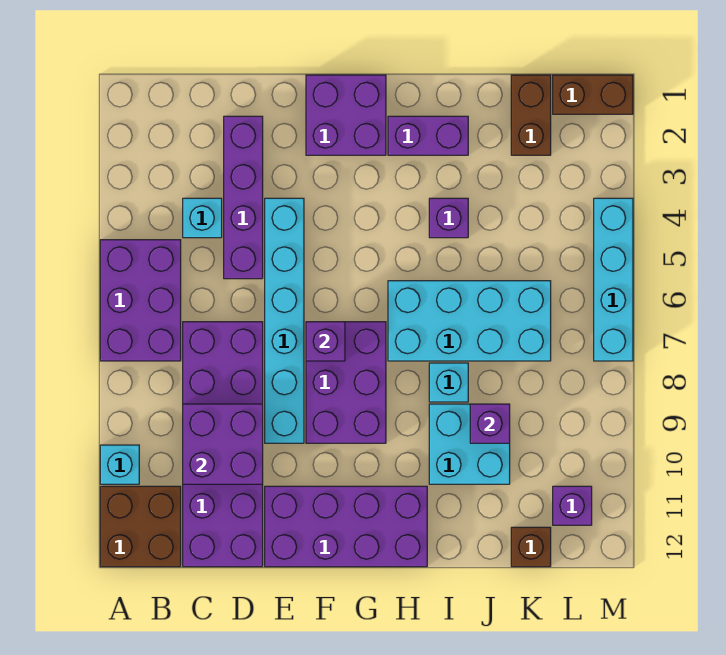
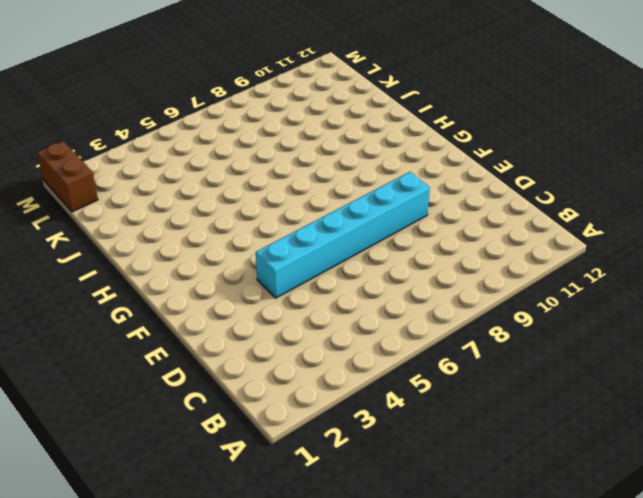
none -> purple brick A5:B7 level 1
none -> cyan brick A10 level 1
none -> brown brick A11:B12 level 1

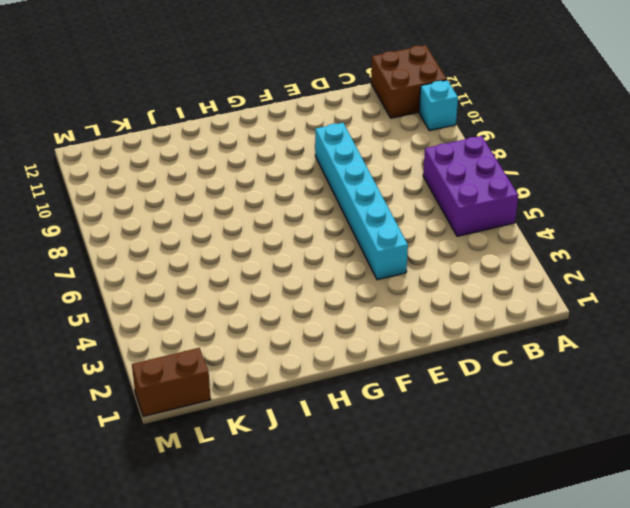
none -> cyan brick C4 level 1
none -> purple brick C7:D12 level 1
none -> purple brick D2:D5 level 1

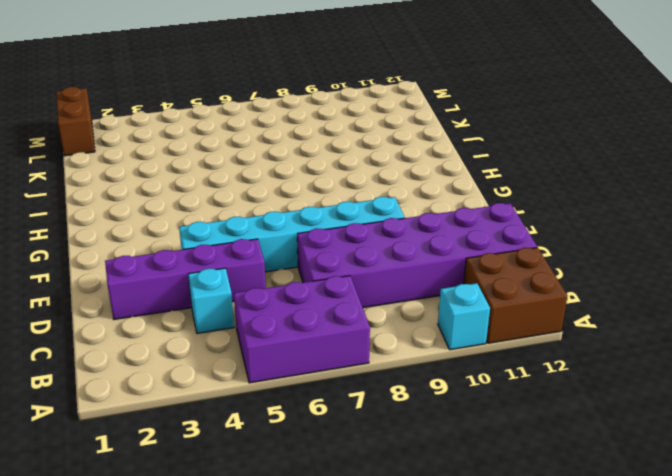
none -> purple brick E11:H12 level 1
none -> purple brick F1:G2 level 1
none -> purple brick F7:G9 level 1

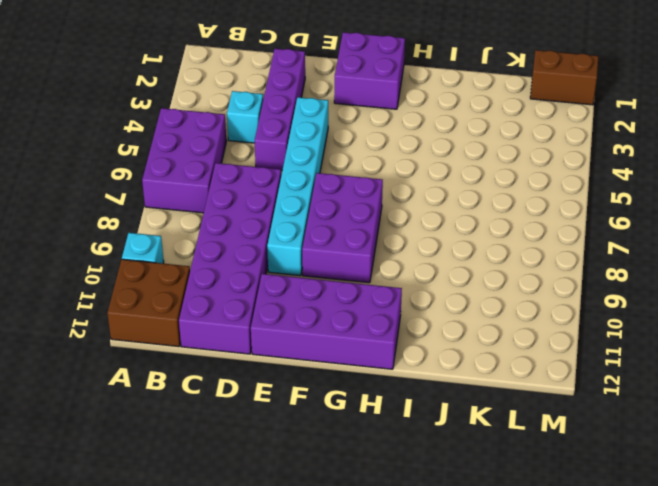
none -> purple brick H2:I2 level 1
none -> cyan brick H6:K7 level 1
none -> purple brick I4 level 1

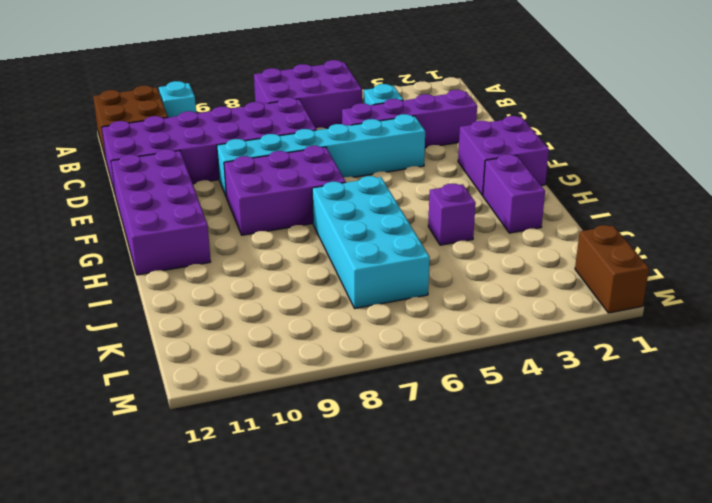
none -> cyan brick I8 level 1
none -> cyan brick I9:J10 level 1
none -> brown brick K1:K2 level 1

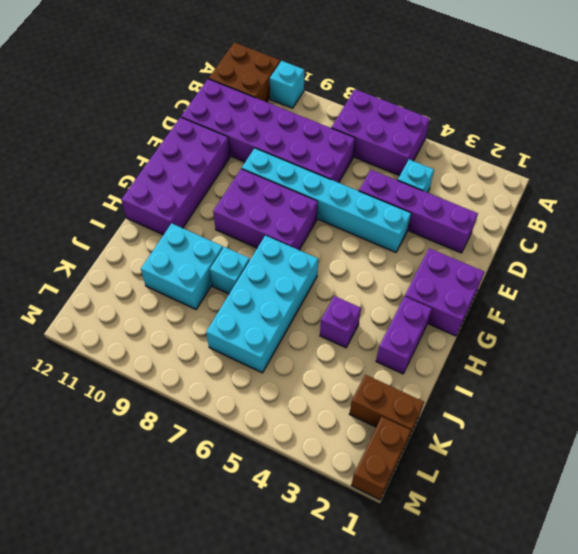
none -> brown brick K12 level 1
none -> purple brick L11 level 1
none -> cyan brick M4:M7 level 1

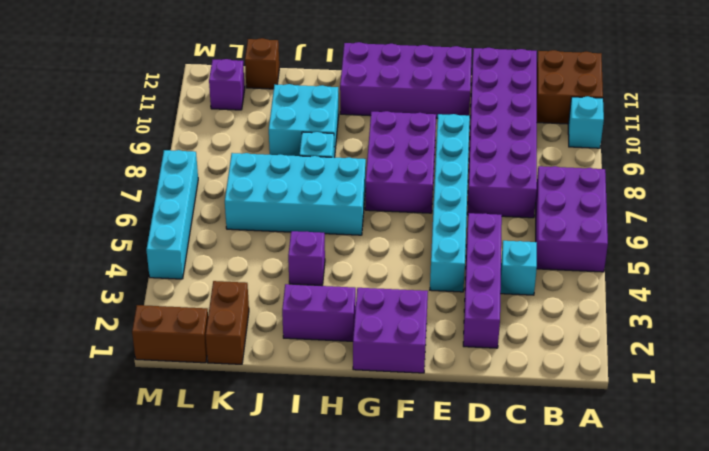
none -> purple brick C9:D10 level 2
none -> purple brick F7 level 2
none -> purple brick J9 level 2

